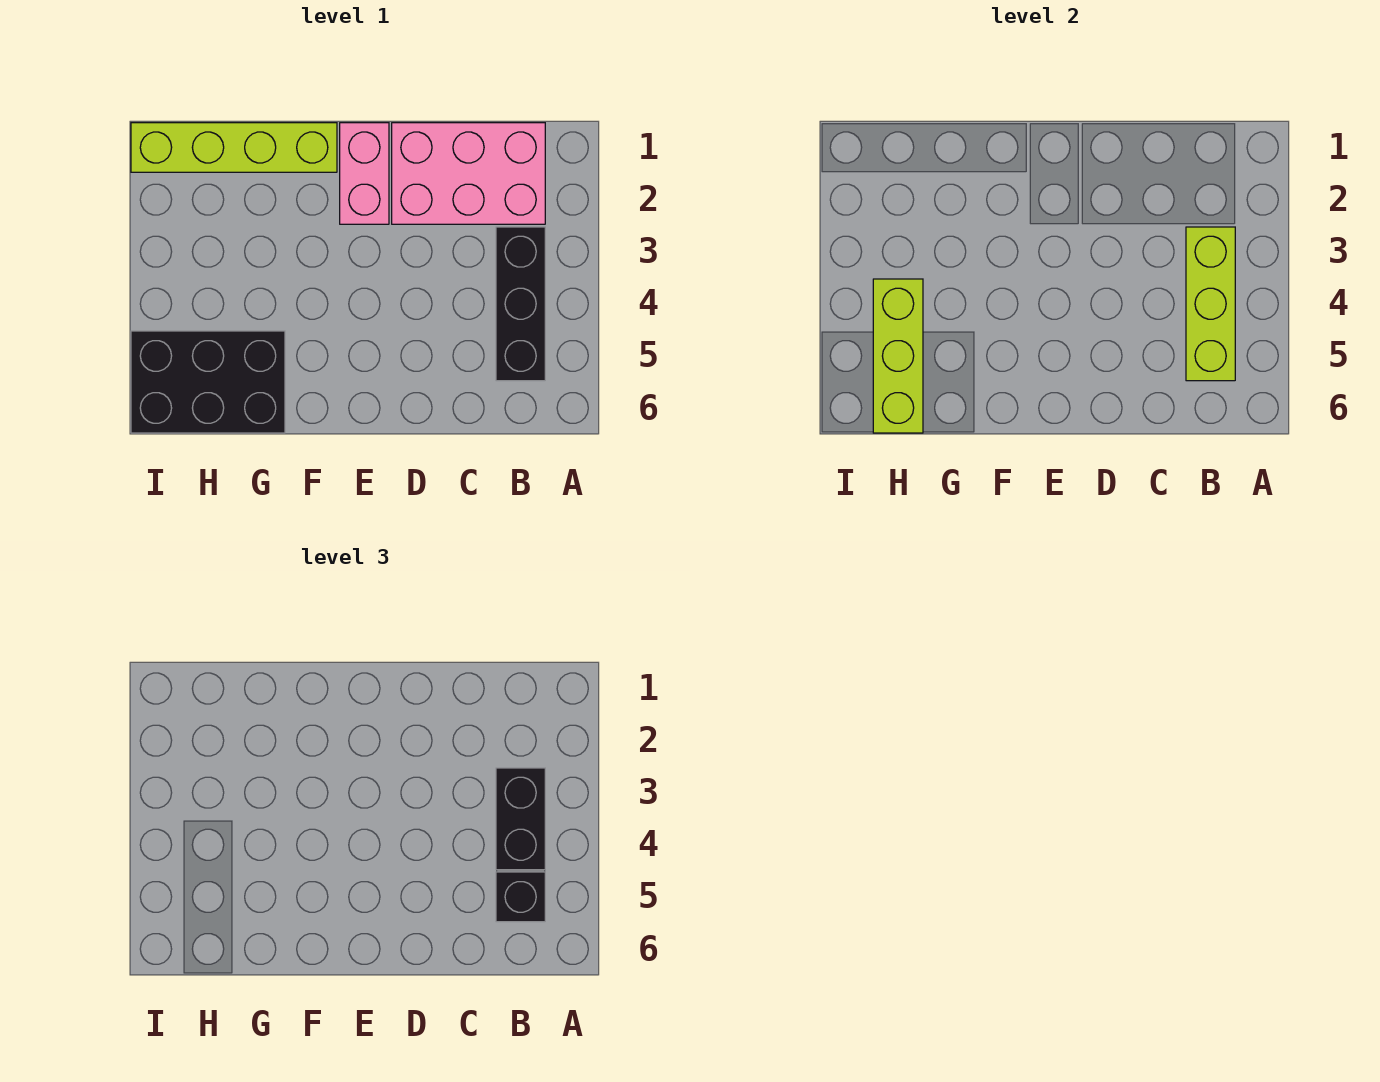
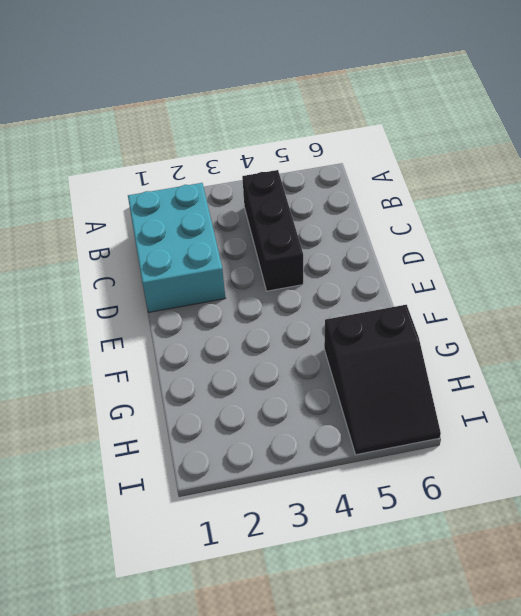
cyan brick B1:D2 level 1 -> pink brick B1:D2 level 1
black brick B4:D4 level 1 -> black brick B3:B5 level 1
black slope G5:I6 level 1 top G -> black brick G5:I6 level 1
none -> pink brick E1:E2 level 1
none -> lime brick F1:I1 level 1

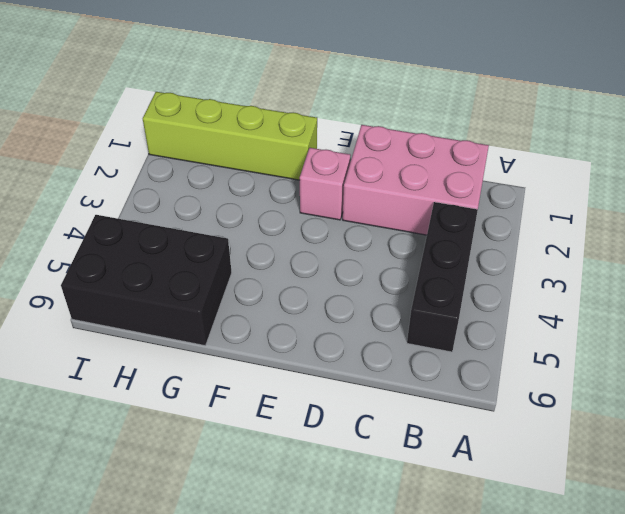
pink brick E2 level 1 -> pink brick E1:E2 level 1
none -> lime brick B3:B5 level 2
none -> lime brick H4:H6 level 2

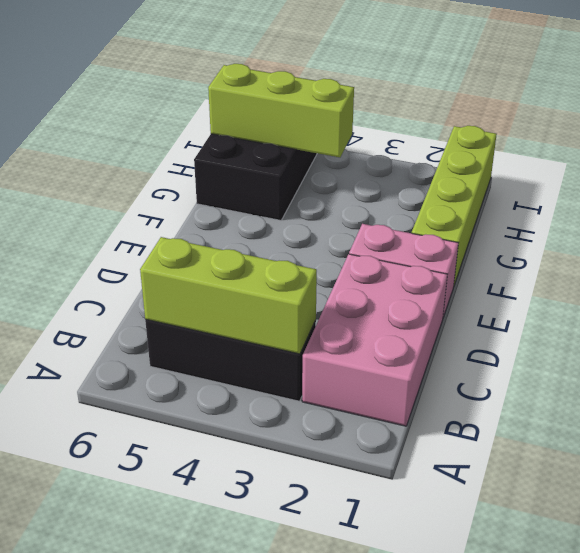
none -> black brick B3:B4 level 3
none -> black brick B5 level 3

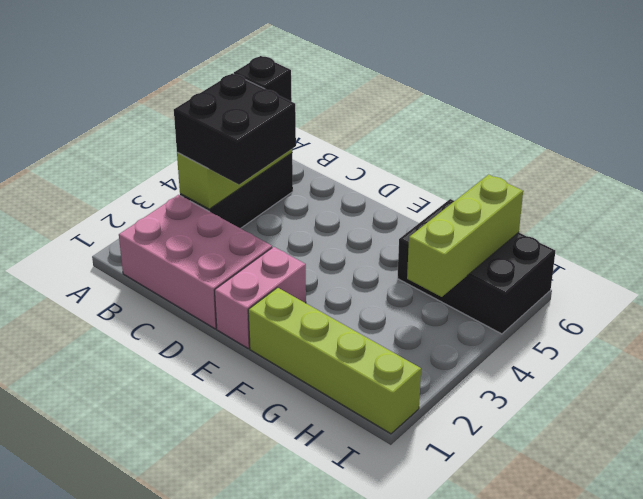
black brick B3:C4 level 3 -> black brick B3:B4 level 3

